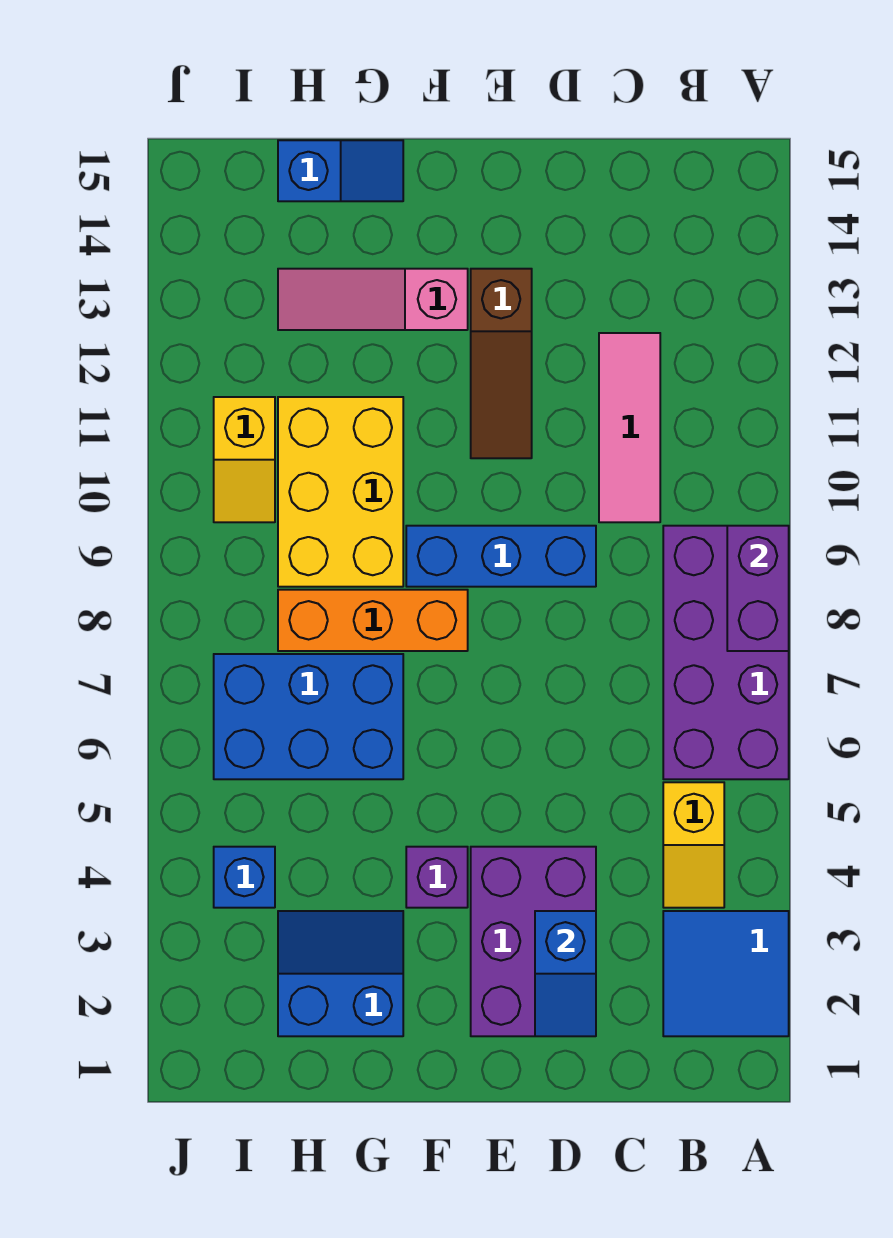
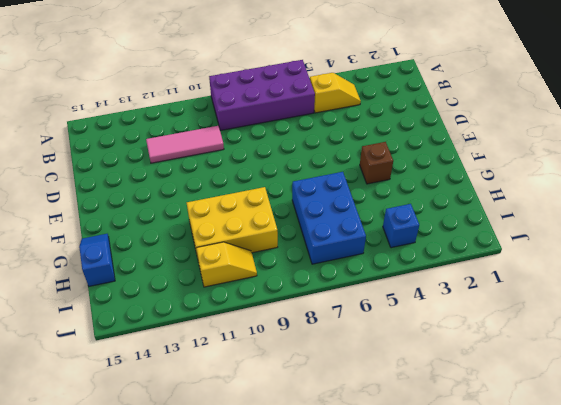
brown brick F4 level 1 -> purple brick F4 level 1
none -> blue tile A2:B3 level 1
none -> purple brick D2:E4 level 1
none -> blue brick D9:F9 level 1

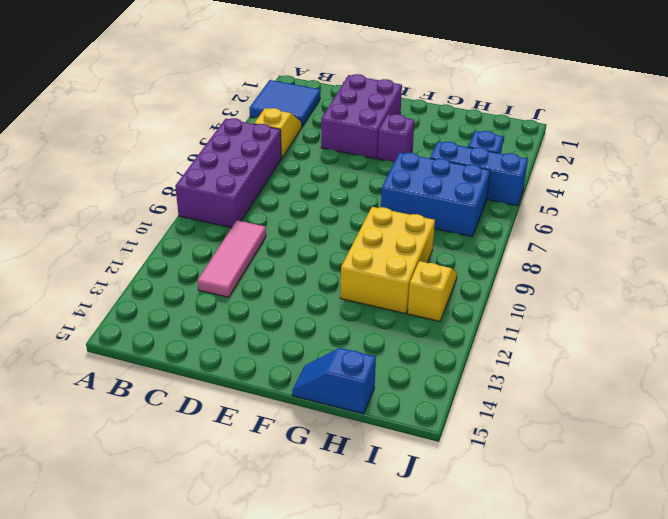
blue brick H5:J5 level 1 -> blue brick D9:F9 level 1
none -> brown slope E11:E13 level 1 top 13
none -> orange brick F8:H8 level 1
none -> pink slope F13:H13 level 1 top F

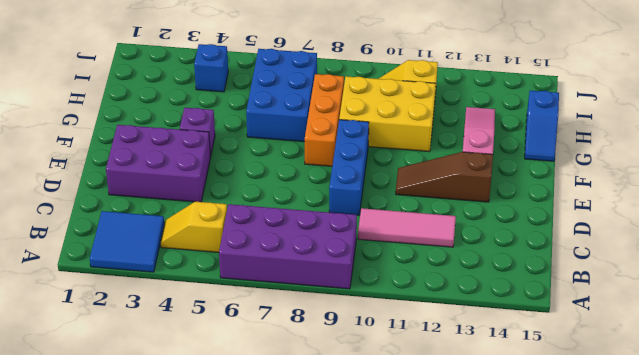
none -> blue slope G2:H3 level 1 top 2
none -> purple brick A8:A9 level 2
none -> blue slope D2:D3 level 2 top 3

